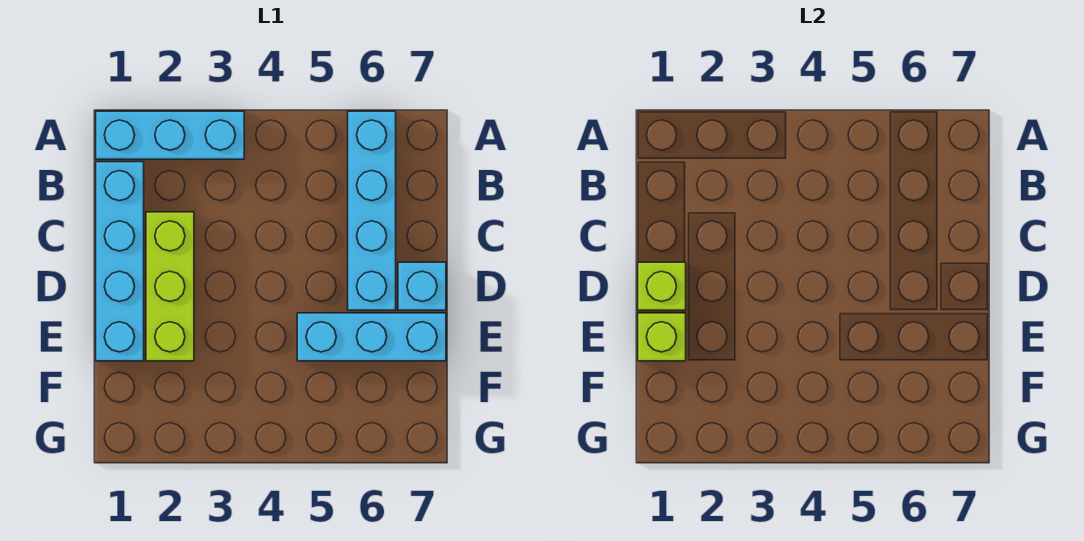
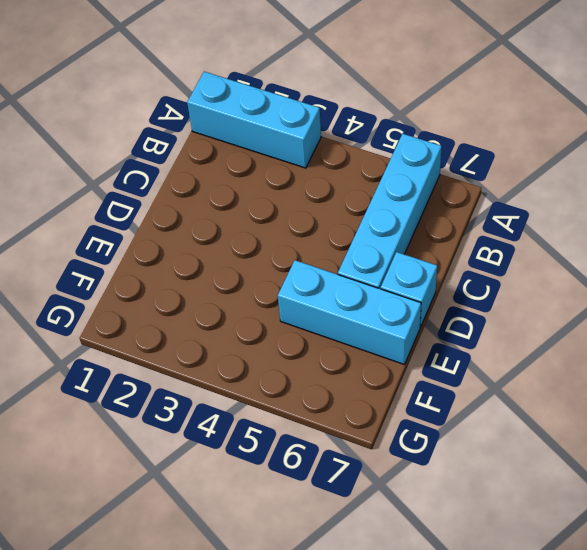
none -> cyan brick B1:E1 level 1
none -> lime brick C2:E2 level 1

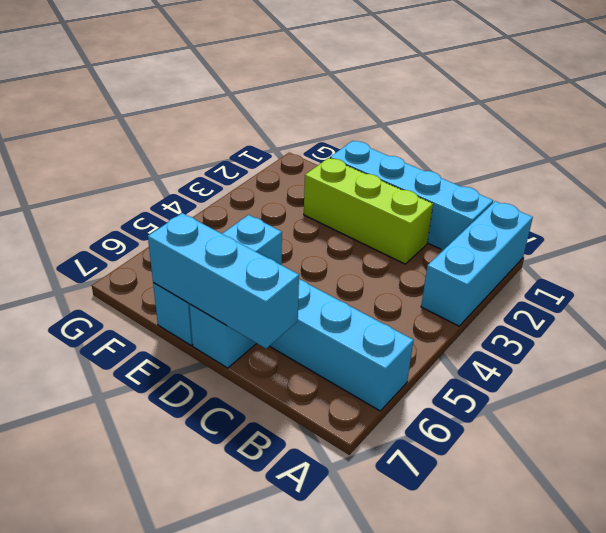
cyan brick C7:E7 level 2 -> none
none -> lime brick D1 level 2
none -> lime brick E1 level 2

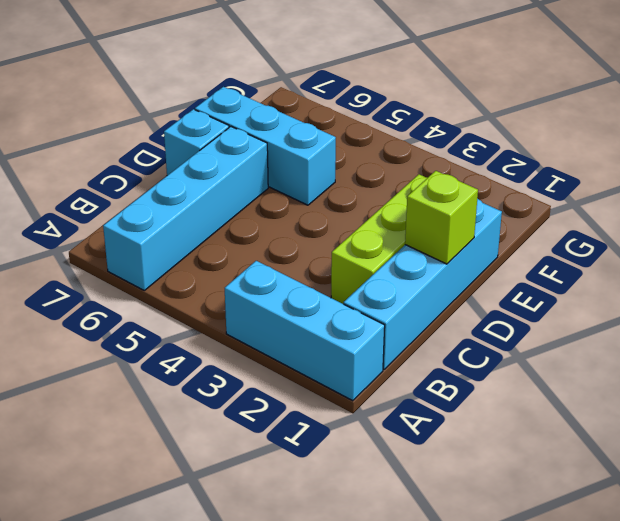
none -> lime brick E1 level 2

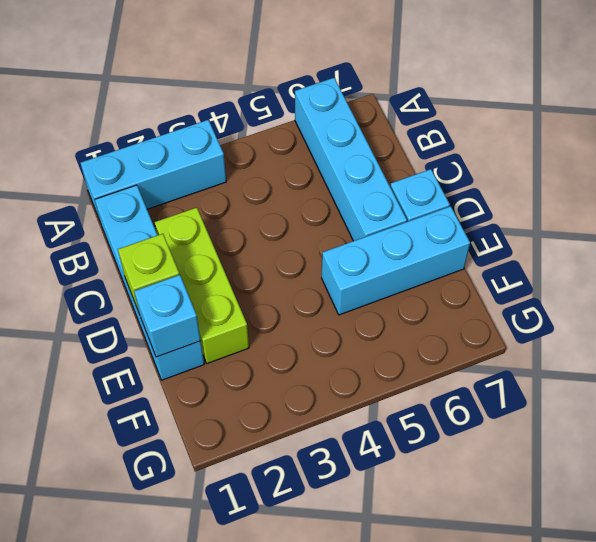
cyan brick E1 level 2 -> lime brick E1 level 2

